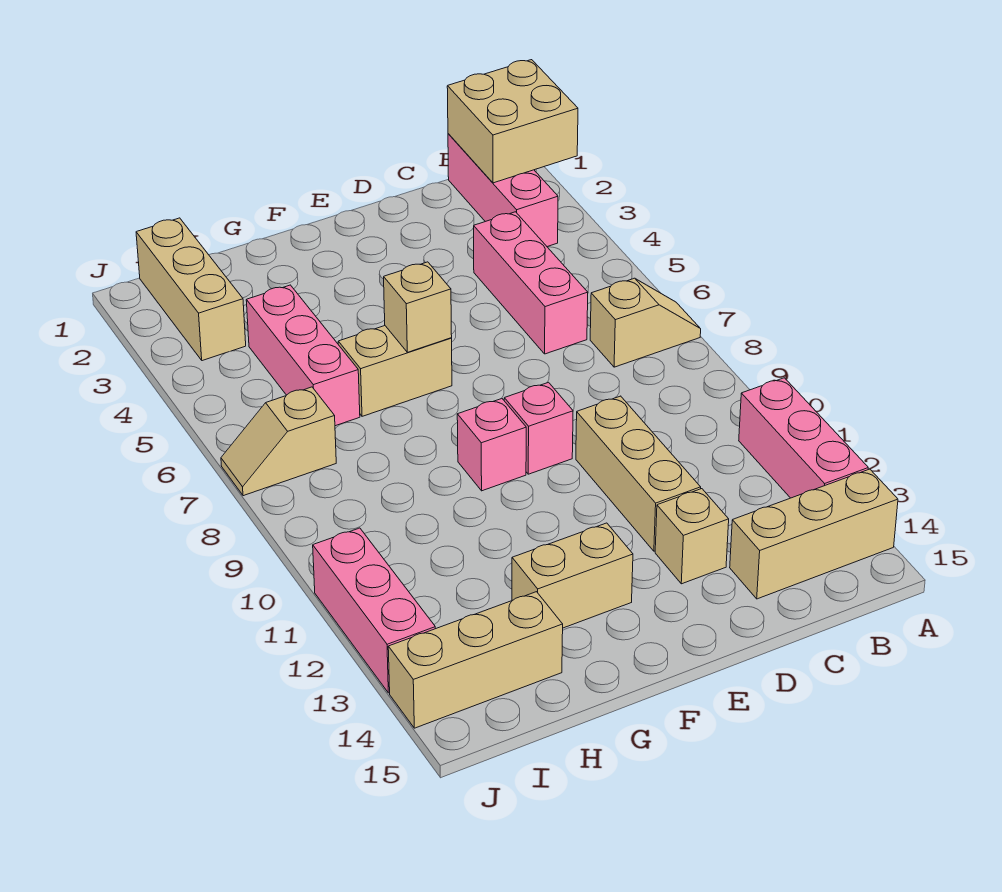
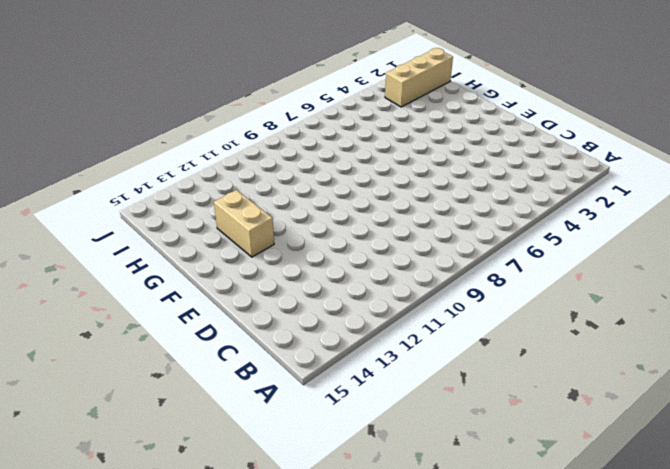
none -> tan slope A7:B7 level 1 top B
none -> pink brick A11:A13 level 1
none -> tan brick A14:C14 level 1

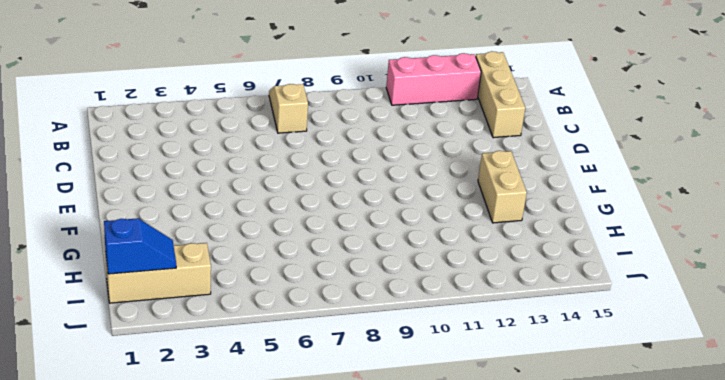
blue slope I1:I2 level 2 top 1 -> none
none -> pink brick B1:B3 level 1
none -> pink brick C4:C6 level 1
none -> tan brick D10:D12 level 1

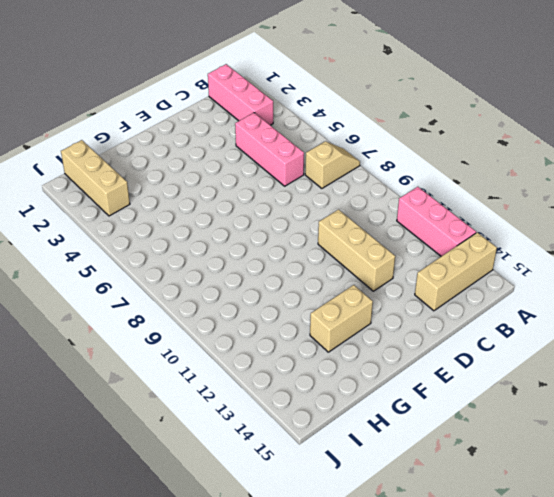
none -> tan brick D13 level 1
none -> pink brick E9 level 1
none -> tan brick F6:G6 level 1

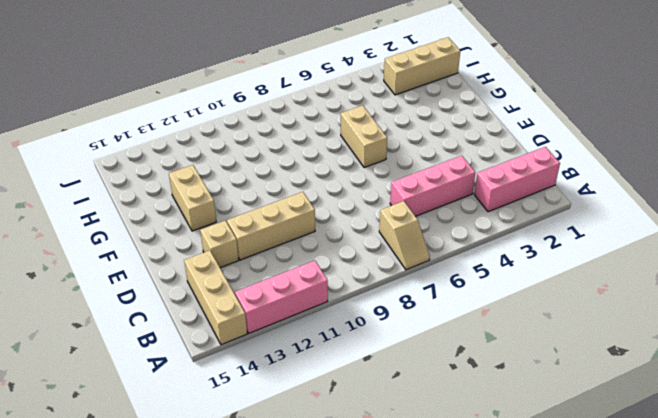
none -> pink brick E9 level 1
none -> pink brick F9 level 1
none -> pink brick H4:H6 level 1

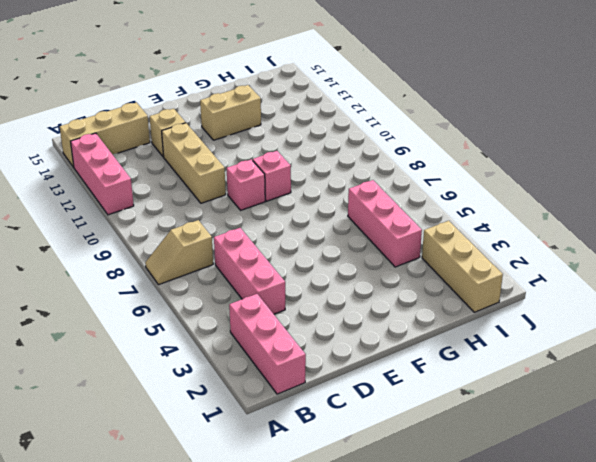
none -> tan brick F6:G6 level 1
none -> tan brick H14:J14 level 1
none -> tan slope I7:J7 level 1 top I

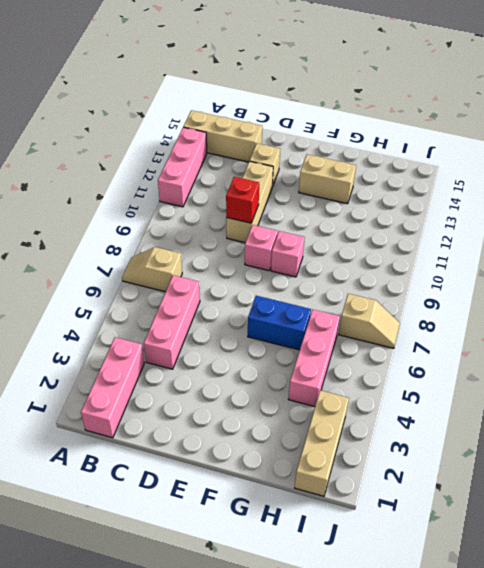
red brick D10 level 2 -> none
blue brick F6:G6 level 1 -> tan brick F6:G6 level 1
none -> tan brick H14:J14 level 1
none -> pink brick J11:J13 level 1
none -> tan brick A1:B2 level 2

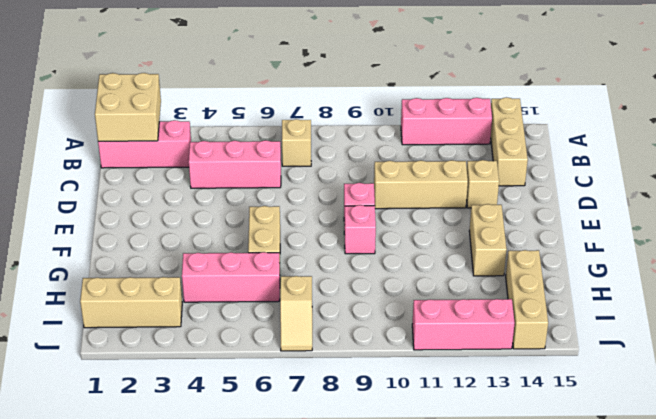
none -> tan brick F6 level 2

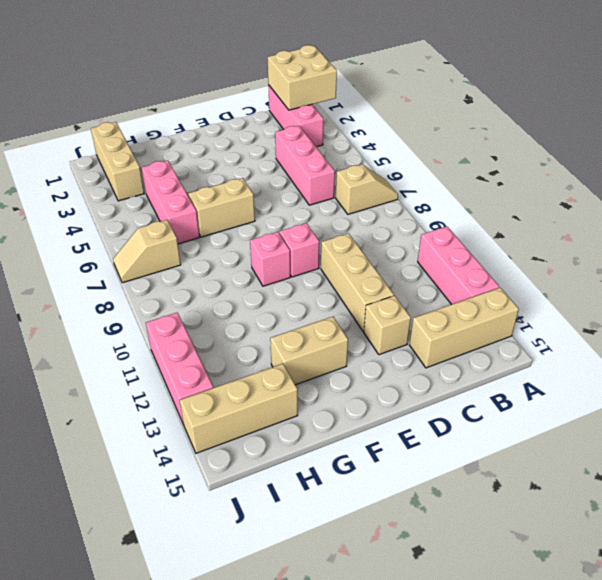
none -> tan brick F6 level 2

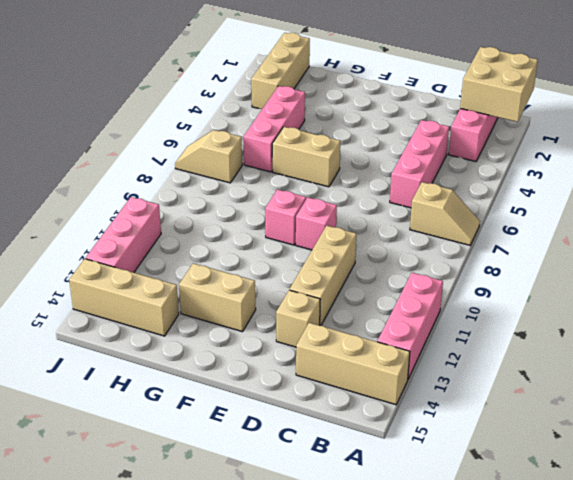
none -> tan brick F6 level 2

